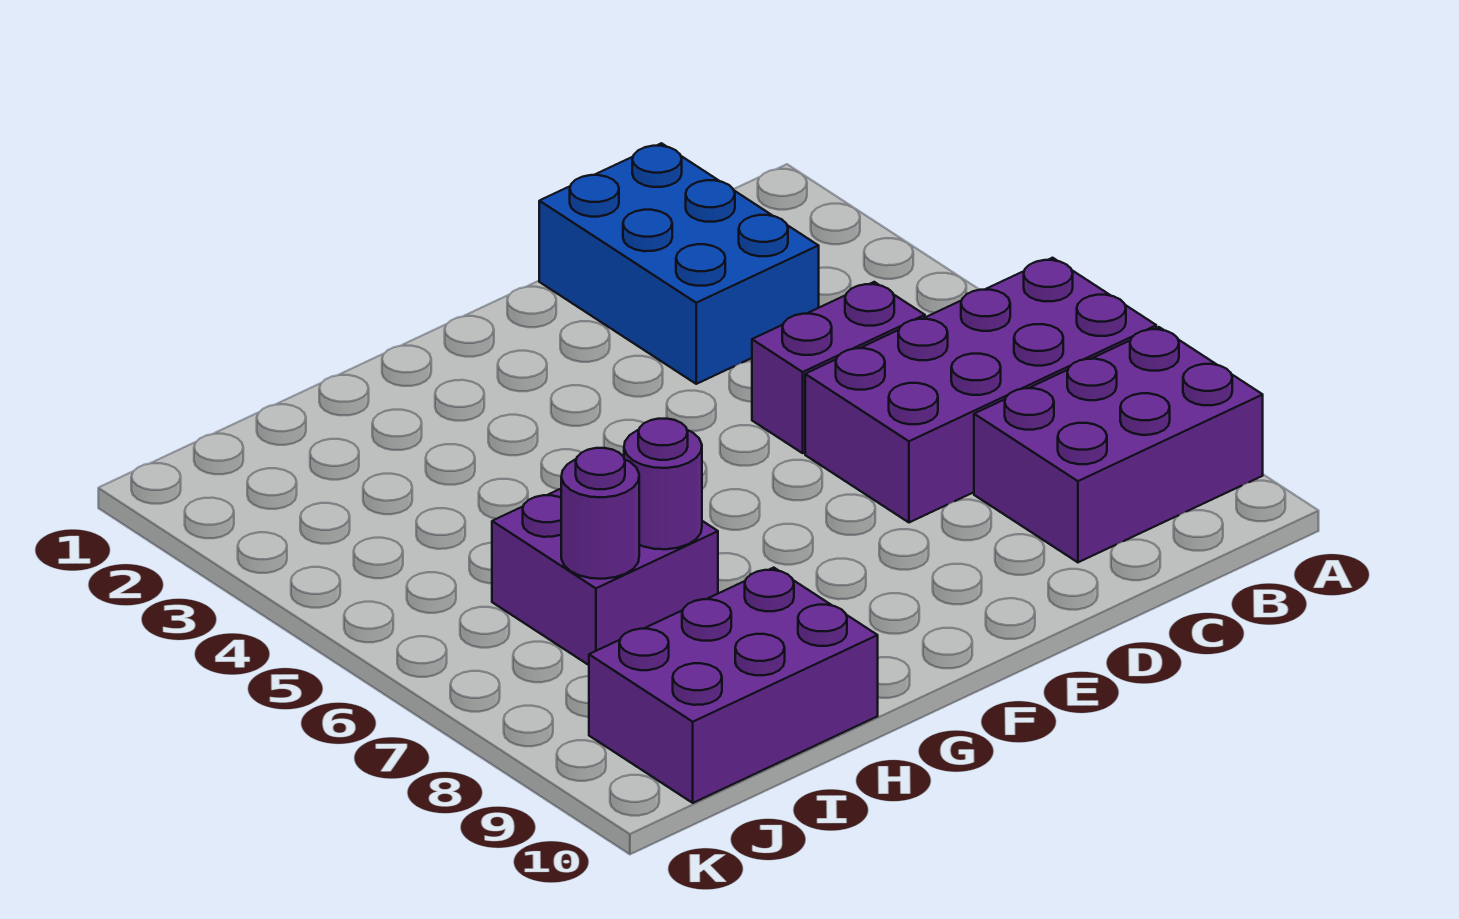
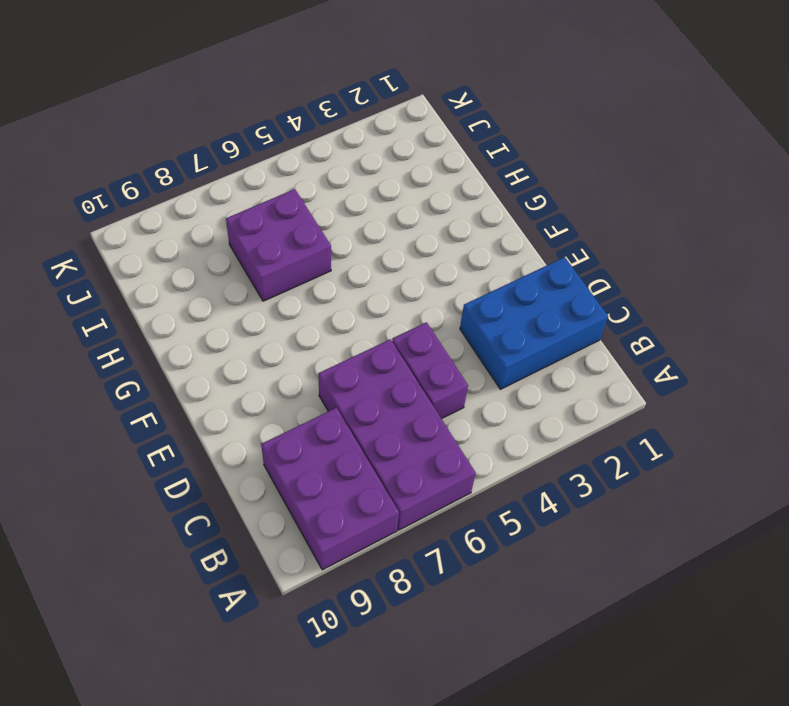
none -> purple brick H9:J10 level 1
none -> purple round brick H7 level 2

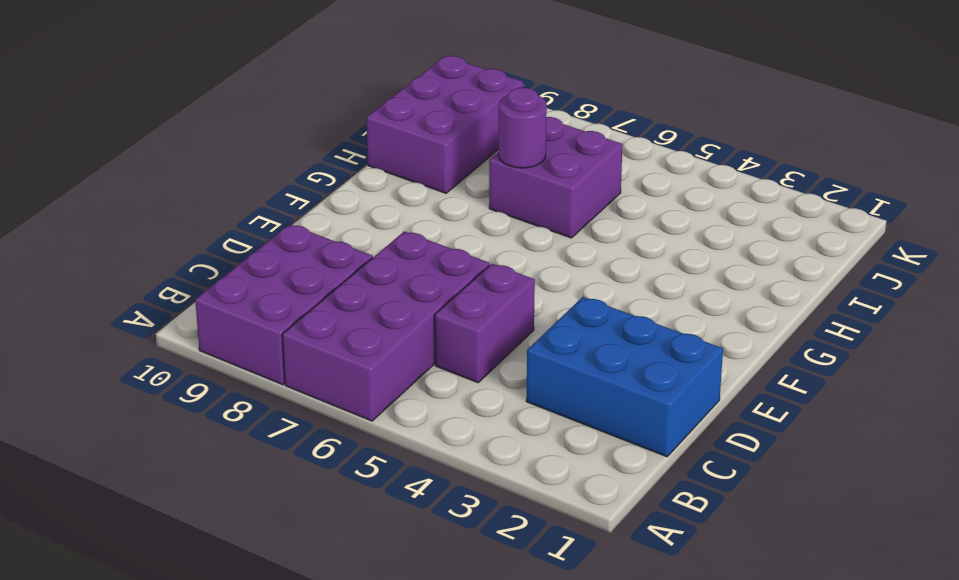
none -> purple round brick I7 level 2

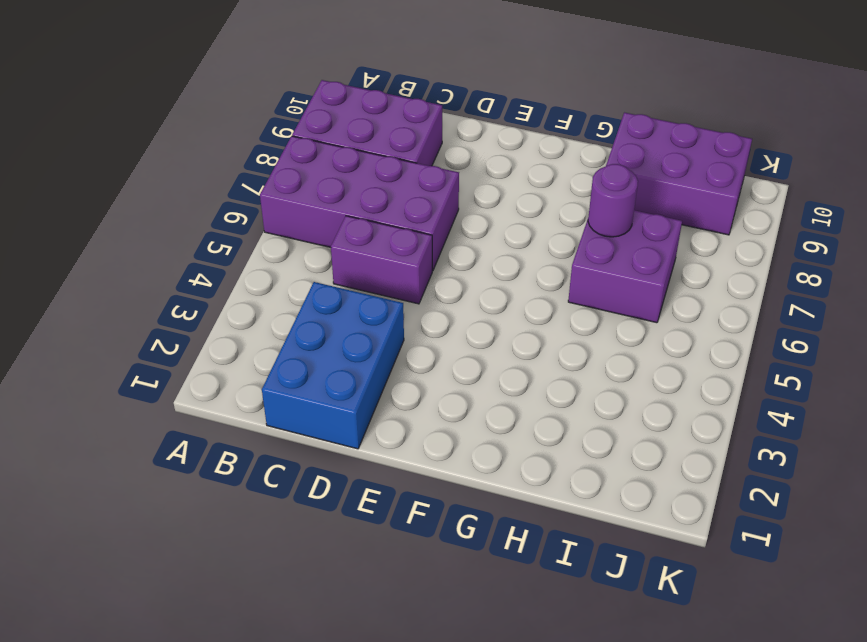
none -> purple round brick I7 level 2

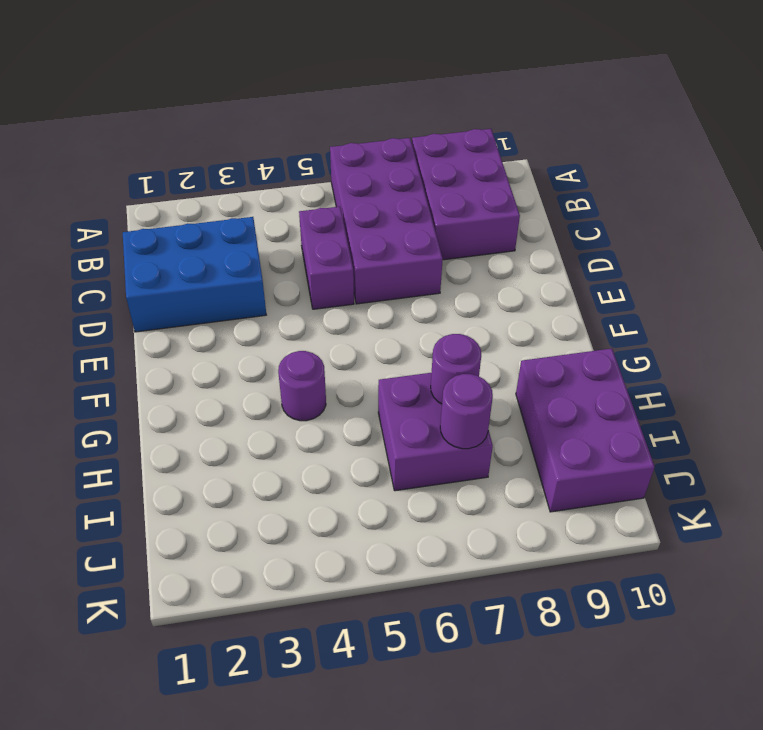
purple round brick G4 level 1 -> none

